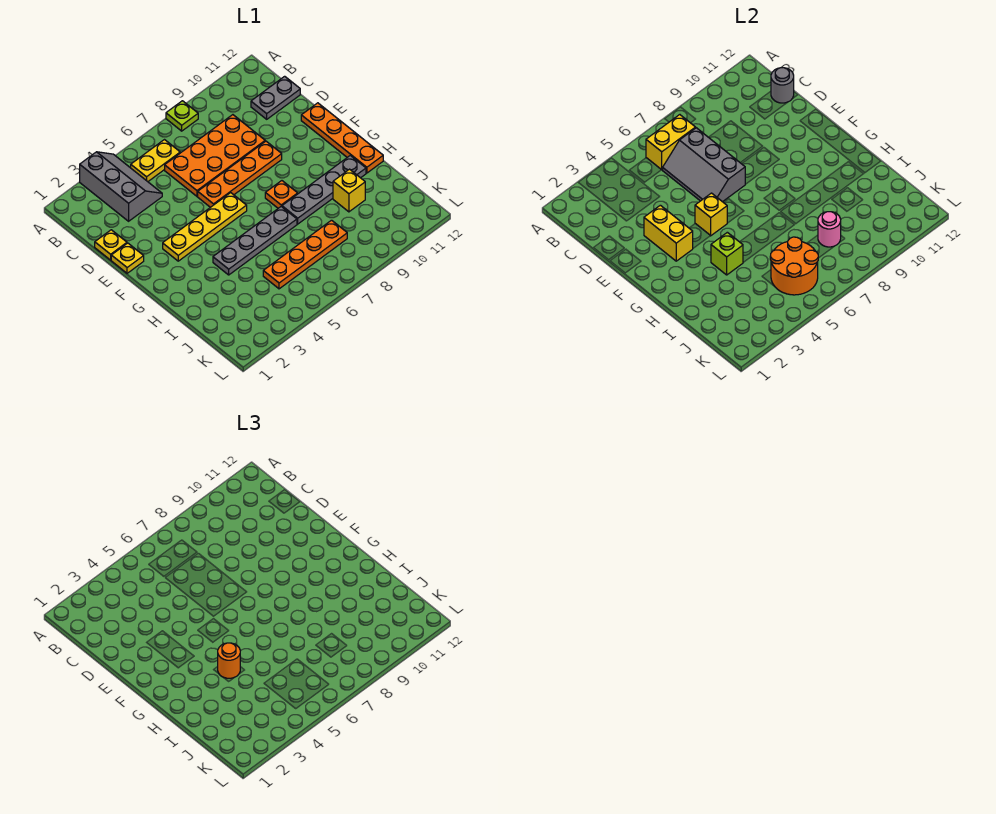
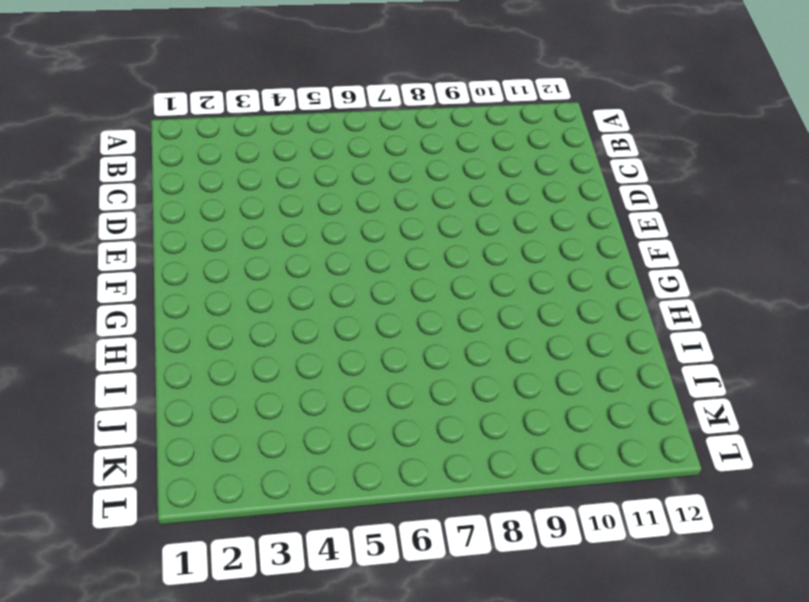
none -> grey slope A3:C4 level 1 top 3
none -> lime plate A8 level 1
none -> yellow plate B5:B6 level 1

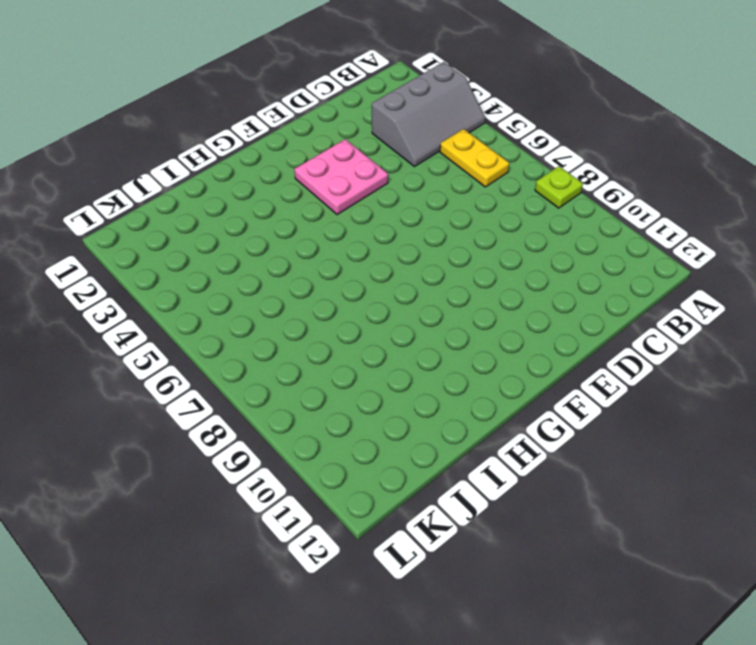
pink plate E3:F4 level 1 -> yellow plate F3:F6 level 1
none -> orange plate C6:D9 level 1
none -> grey plate C11:C12 level 1
none -> yellow plate D1 level 1

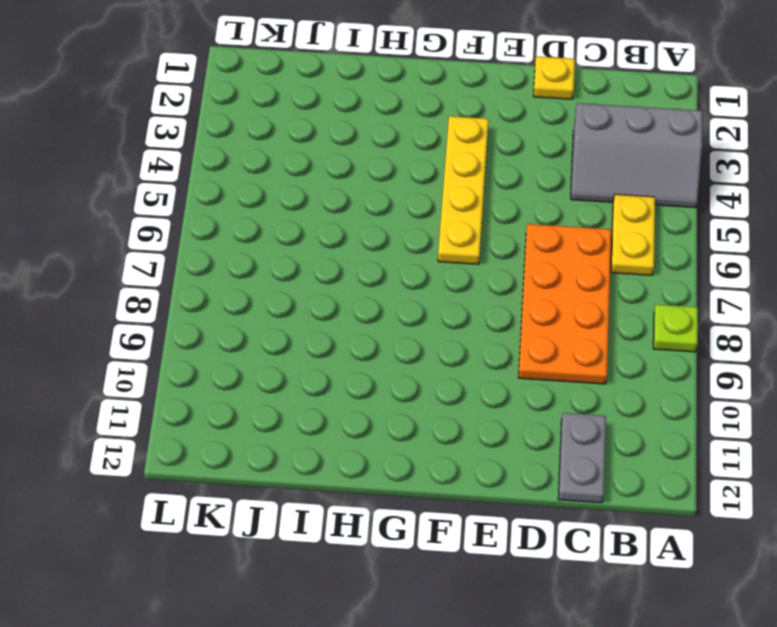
none -> yellow plate E1 level 1
none -> orange plate E6:E9 level 1
none -> orange plate E12:H12 level 1

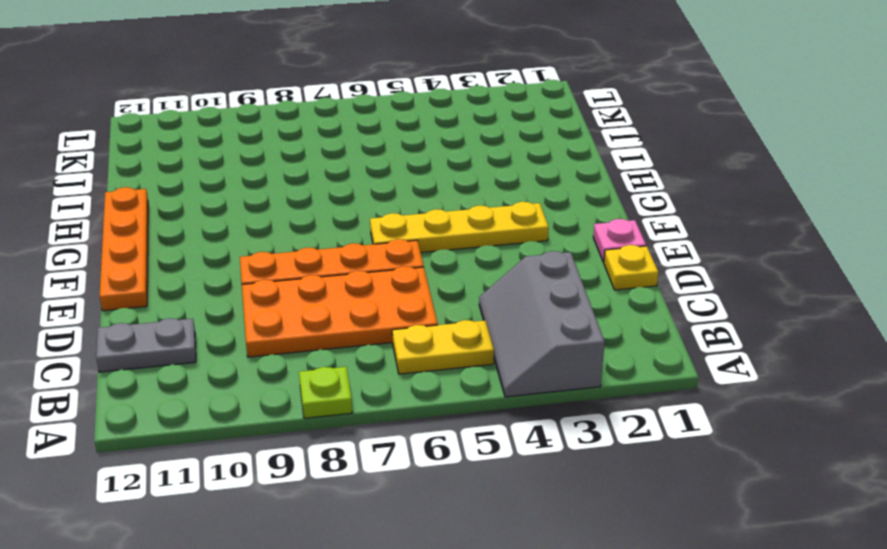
pink plate E1 level 1 -> yellow plate E1 level 1
none -> orange plate G8 level 1
none -> grey plate H4:H7 level 1
none -> grey plate H8:H11 level 1

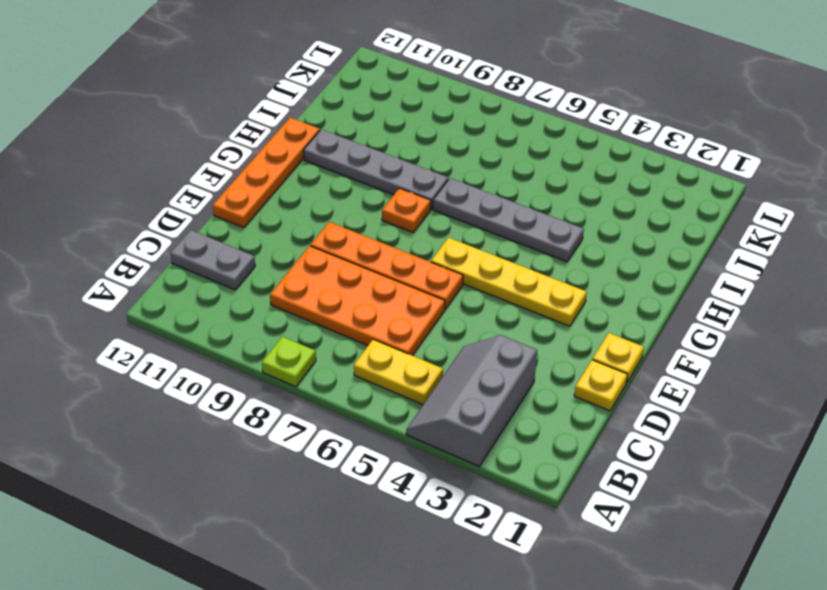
none -> yellow brick I10 level 1
none -> orange plate J5:J8 level 1
none -> yellow brick B6:B7 level 2

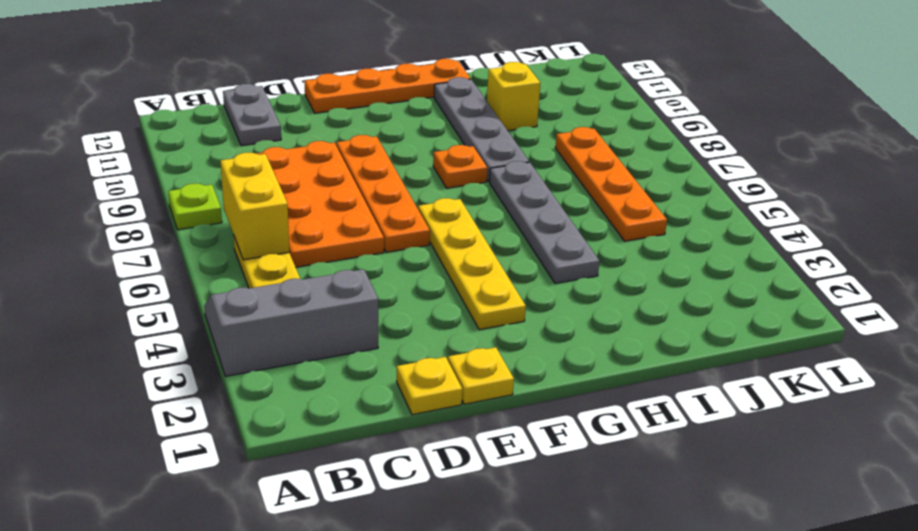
none -> grey slope C6:E7 level 2 top 7
none -> grey round brick C12 level 2
none -> yellow brick E3:F3 level 2

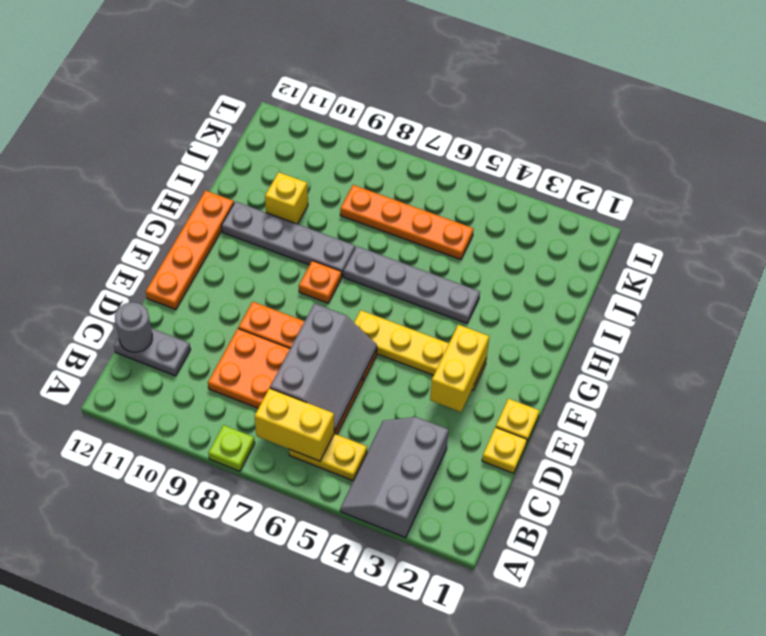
none -> yellow brick F5 level 2
none -> lime brick H4 level 2
none -> orange round brick J5:K6 level 2

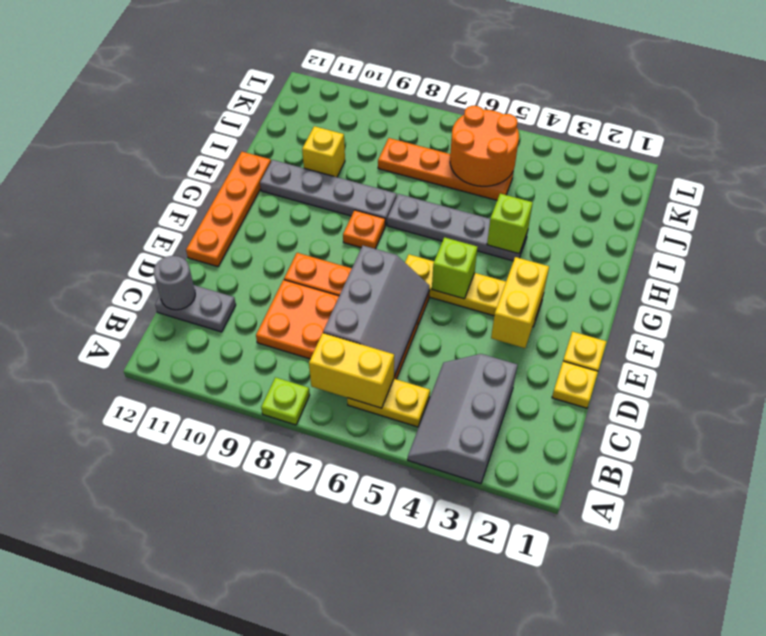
lime brick F5 level 2 -> yellow brick F5 level 2
none -> pink round brick J8 level 2
none -> orange round brick H4 level 3

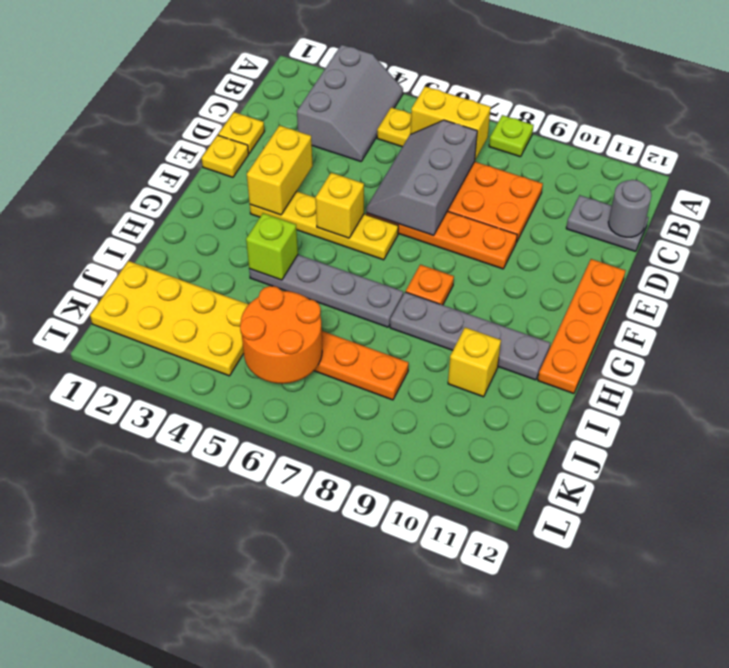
yellow plate J1:K4 level 1 -> none
none -> pink round brick J8 level 2
none -> orange round brick H4 level 3

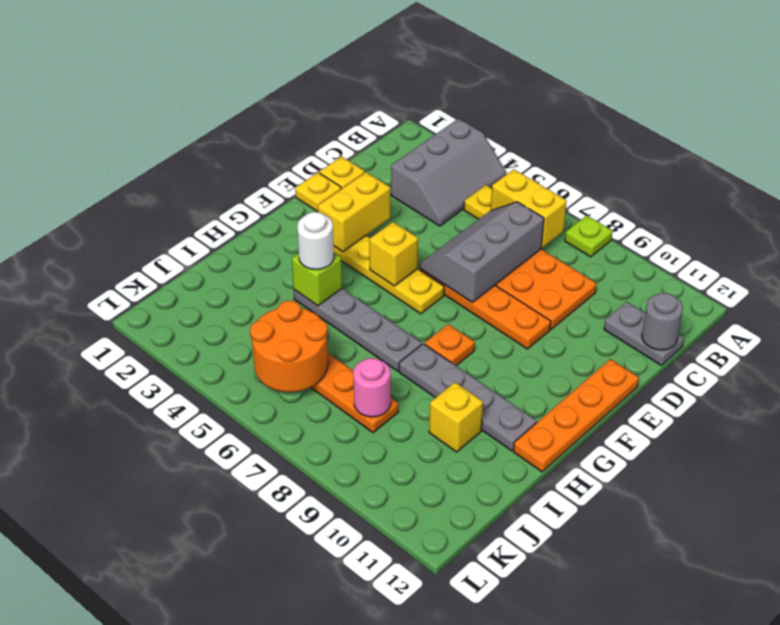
white round brick H4 level 3 -> orange round brick H4 level 3

